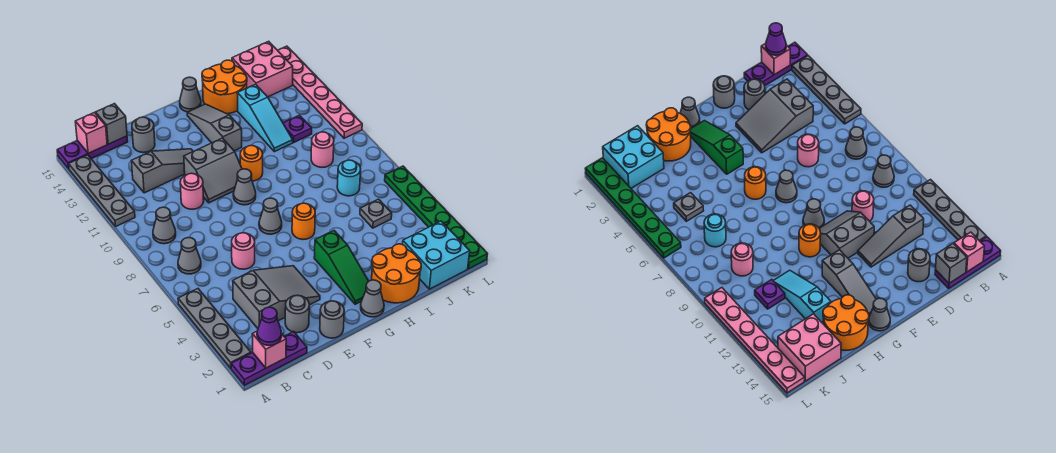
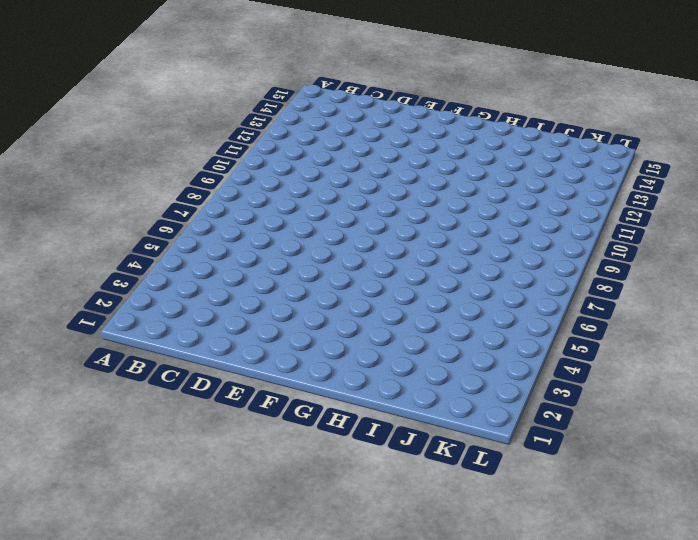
none -> purple plate A1:C1 level 1
none -> grey plate A2:A5 level 1
none -> grey plate A11:A14 level 1
none -> purple plate A15:C15 level 1

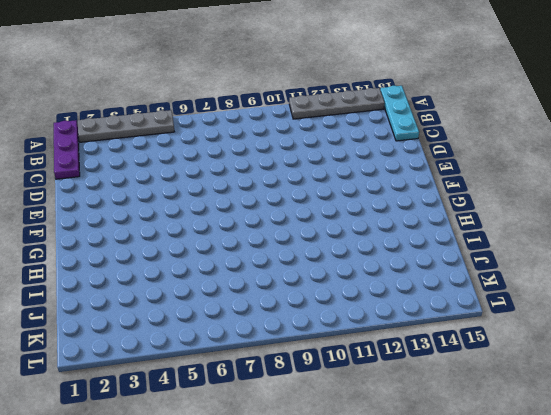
cyan plate A15:C15 level 1 -> purple plate A15:C15 level 1
none -> grey cone B7 level 1
none -> grey cone B9 level 1
none -> grey slope C3:E4 level 1 top C
none -> grey slope C12:E12 level 1 top C

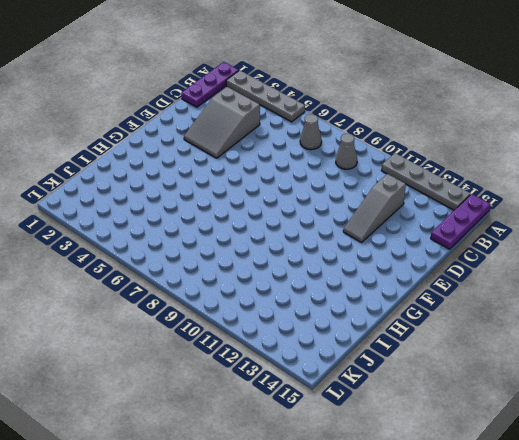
none -> grey round brick D2 level 1
none -> pink round brick D6 level 1
none -> pink round brick D10 level 1
none -> grey round brick D14 level 1

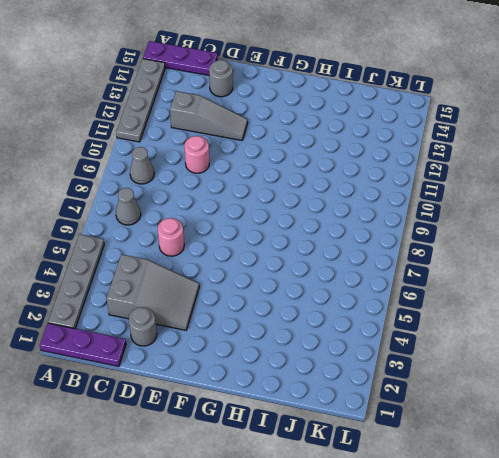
none -> grey round brick E1 level 1
none -> grey slope E10:F11 level 1 top 11
none -> grey cone F7 level 1
none -> grey cone F9 level 1

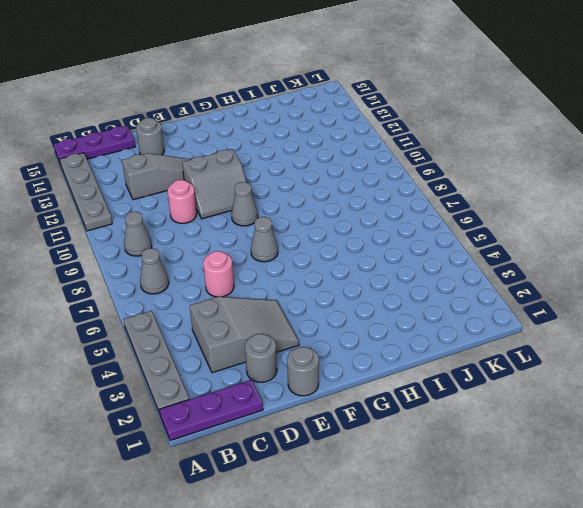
none -> grey cone G1 level 1
none -> green slope G2:G4 level 1 top 4
none -> orange round brick G6 level 1
none -> orange round brick G10 level 1

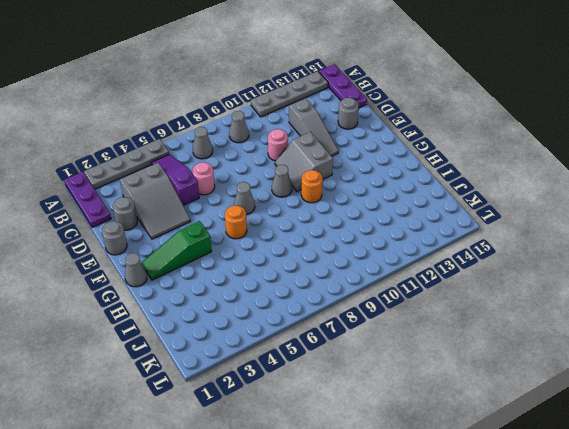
purple slope B5:D5 level 1 top D -> none
none -> grey slope G12:G14 level 1 top 12
none -> grey cone G15 level 1
none -> orange round brick H1:I2 level 1
none -> orange round brick H14:I15 level 1

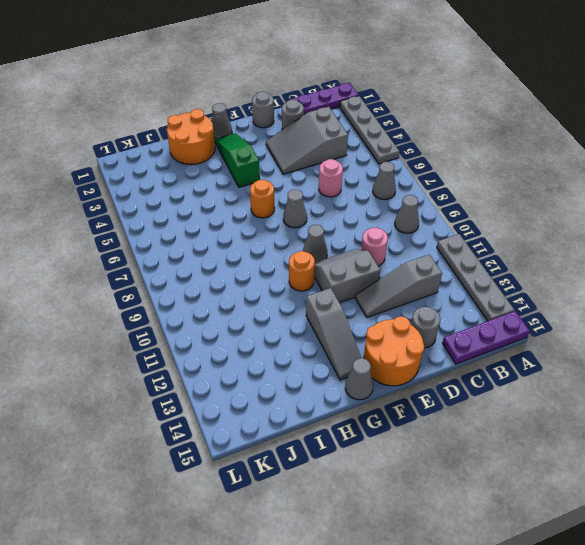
orange round brick E14:F15 level 1 -> orange round brick H14:I15 level 1
none -> cyan slope I11:I13 level 1 top 13
none -> cyan brick J1:K2 level 1
none -> grey plate J5 level 1
none -> cyan round brick J7 level 1

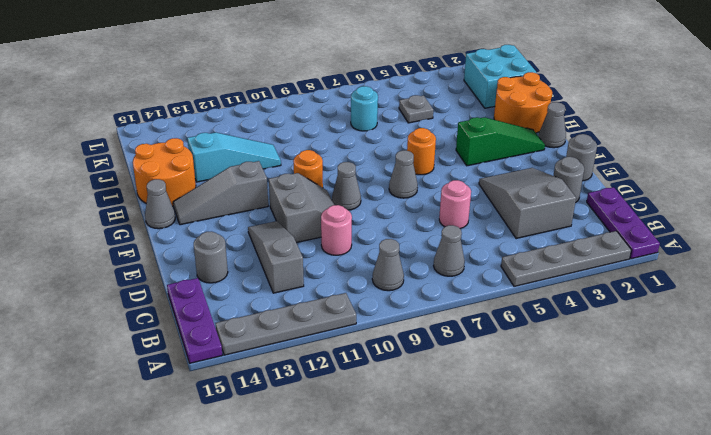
none -> pink round brick J9 level 1
none -> purple plate J11 level 1
none -> pink brick J14:K15 level 1
none -> green plate L1:L6 level 1

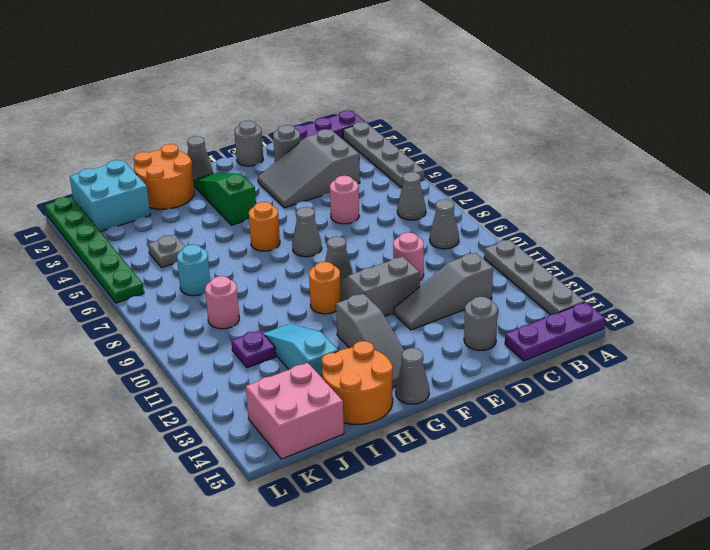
none -> pink plate L10:L15 level 1
none -> pink brick B1 level 2
none -> pink brick B15 level 2
none -> grey brick C15 level 2

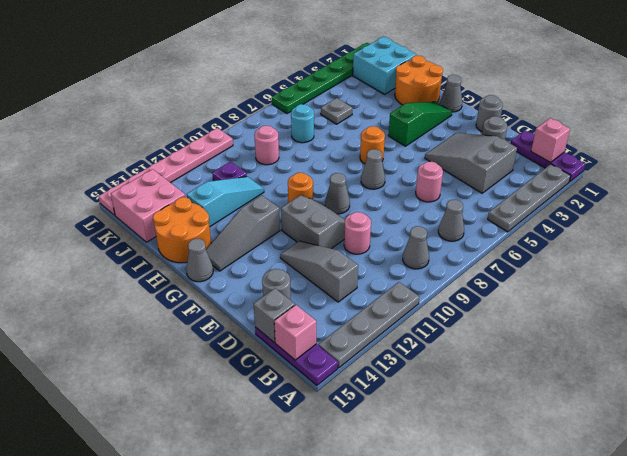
none -> purple cone B1 level 3

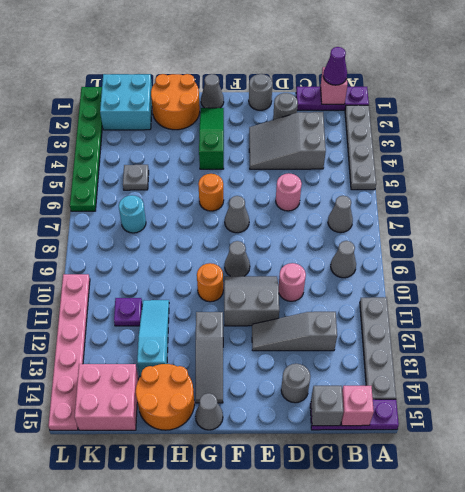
none -> pink round brick J9 level 1

